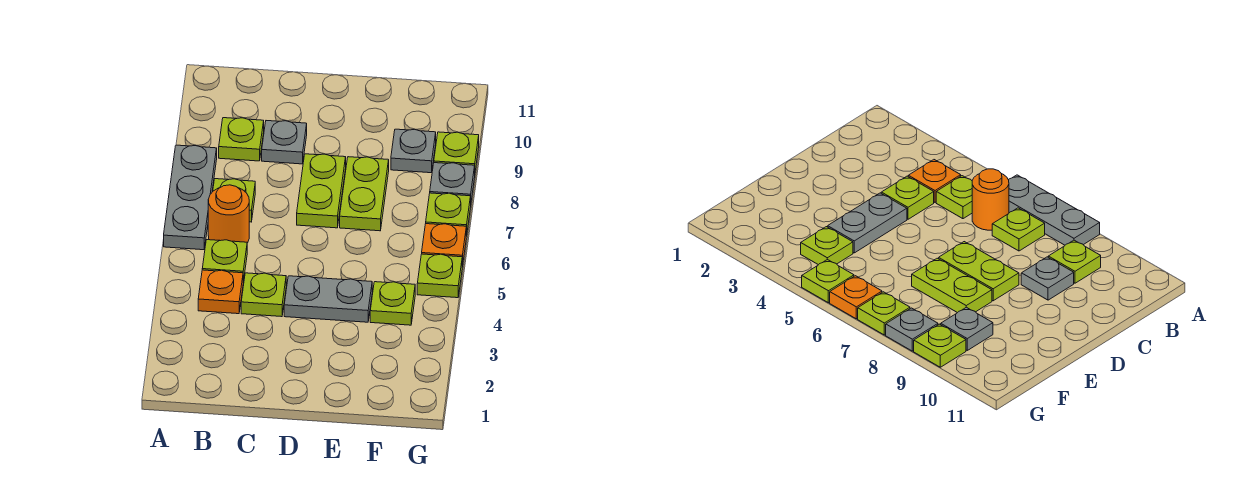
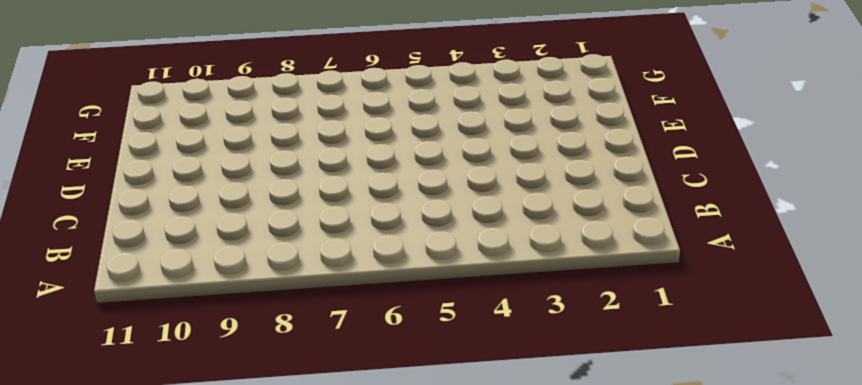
none -> grey plate A6:A8 level 1
none -> orange plate B4 level 1
none -> lime plate B5 level 1

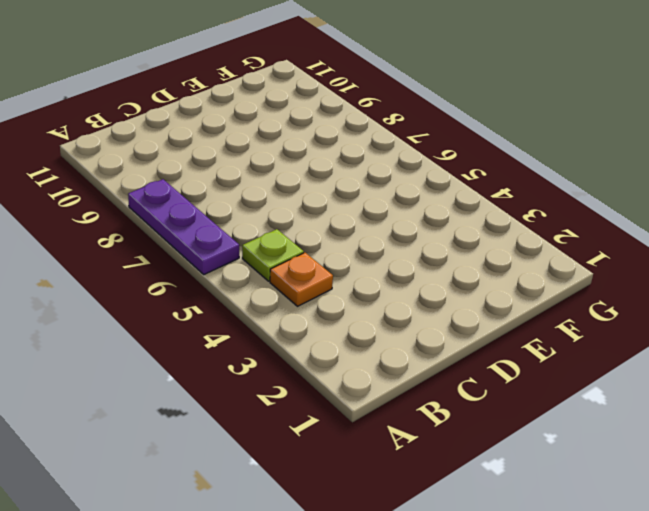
purple plate A6:A8 level 1 -> grey plate A6:A8 level 1
none -> orange round brick B6 level 1
none -> lime plate B7 level 1
none -> lime plate B9 level 1

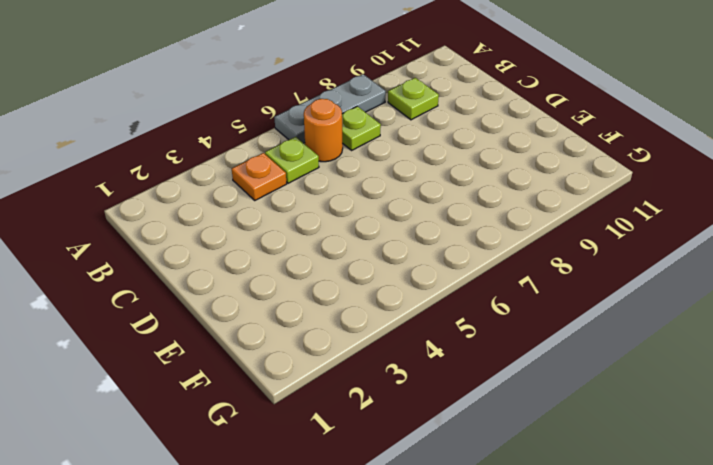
none -> lime plate C4 level 1
none -> grey plate C9 level 1
none -> grey plate D4:E4 level 1

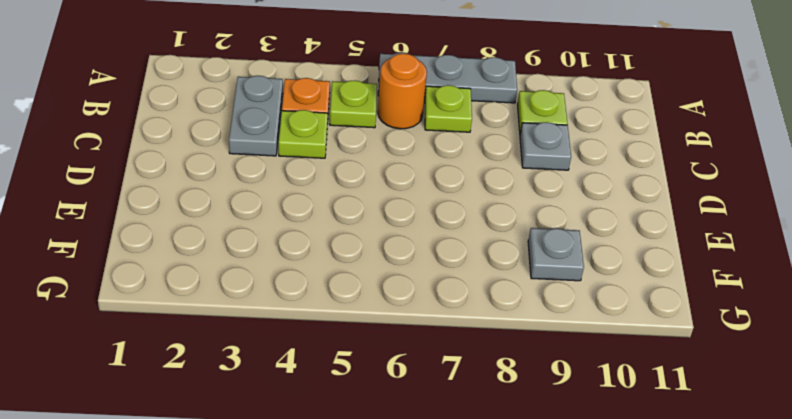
grey plate B3:C3 level 1 -> grey plate D4:E4 level 1
none -> lime plate D7:D8 level 1
none -> lime plate E7:E8 level 1
none -> lime plate F4 level 1

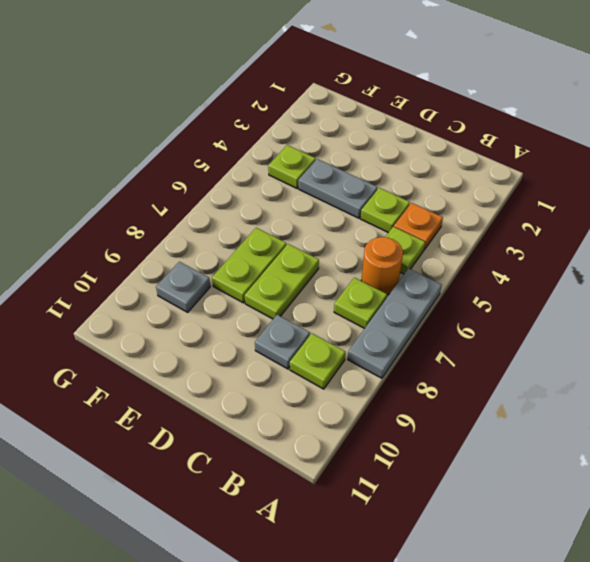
none -> lime plate G5 level 1
none -> orange plate G6 level 1
none -> lime plate G7 level 1

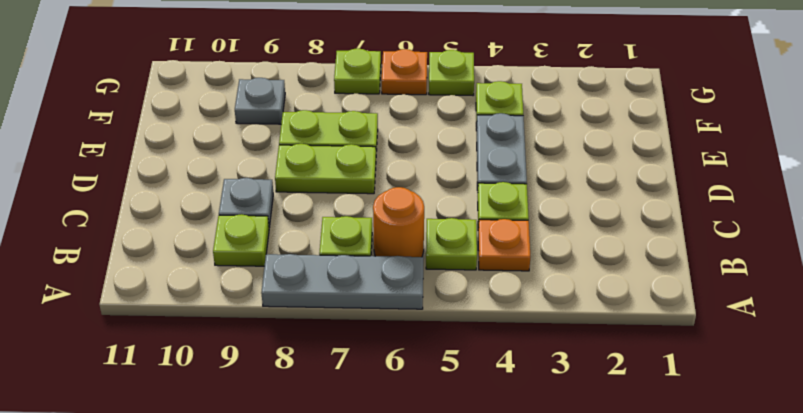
none -> grey plate G8 level 1
none -> lime plate G9 level 1

